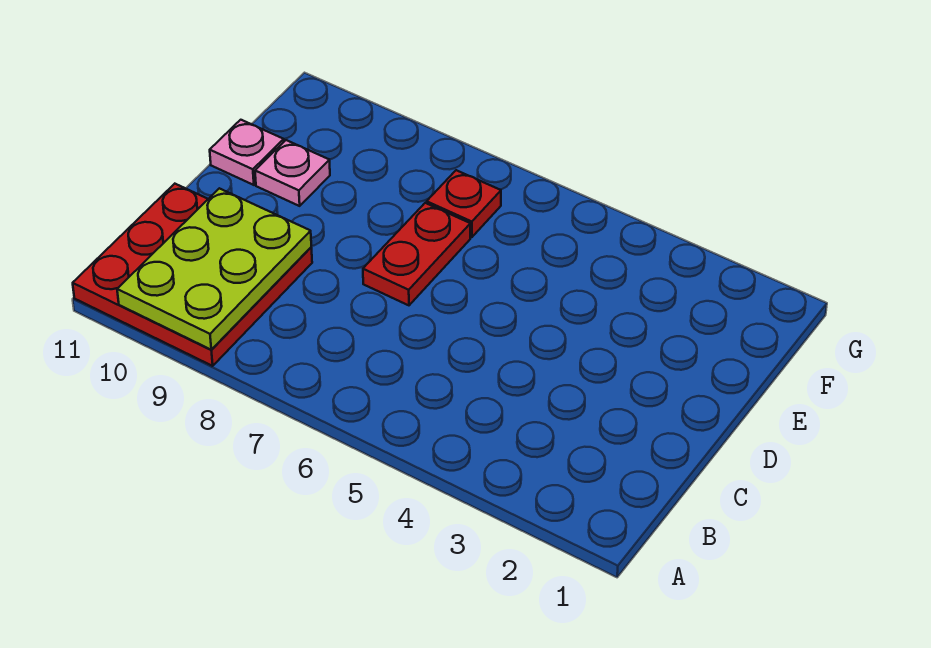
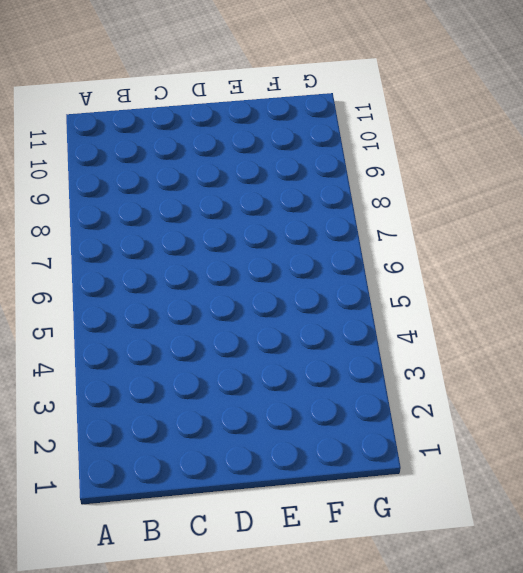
none -> red plate A9:C11 level 1
none -> red plate D7:E7 level 1

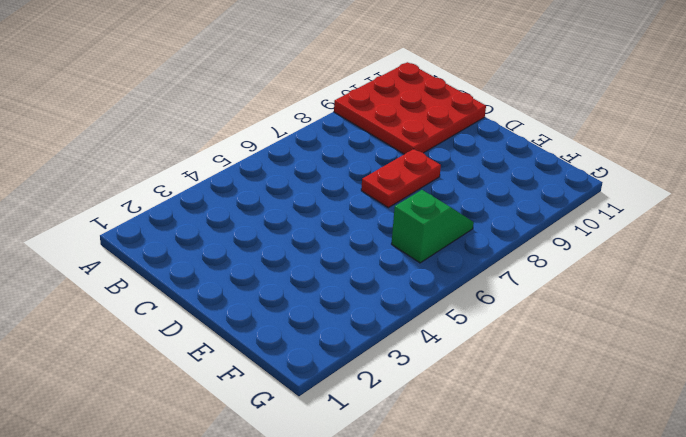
red plate D7:D8 level 1 -> red plate D7:E7 level 1
green slope F6:F7 level 1 top 6 -> red plate F7 level 1
none -> pink plate E10 level 1
none -> pink plate E11 level 1

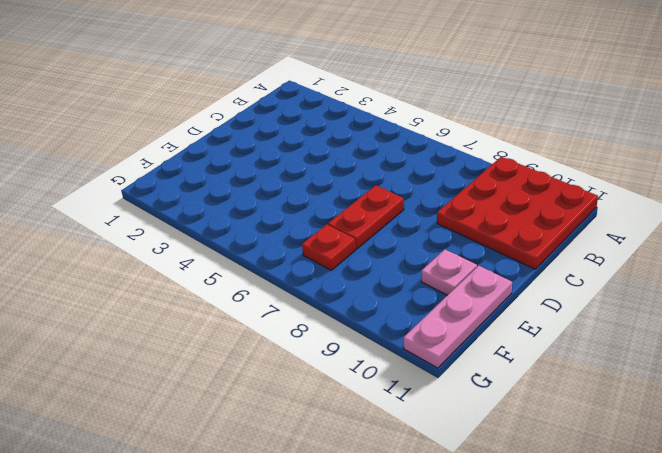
pink plate E11:G11 level 1 -> pink plate E11 level 1
none -> lime plate A9:C10 level 2

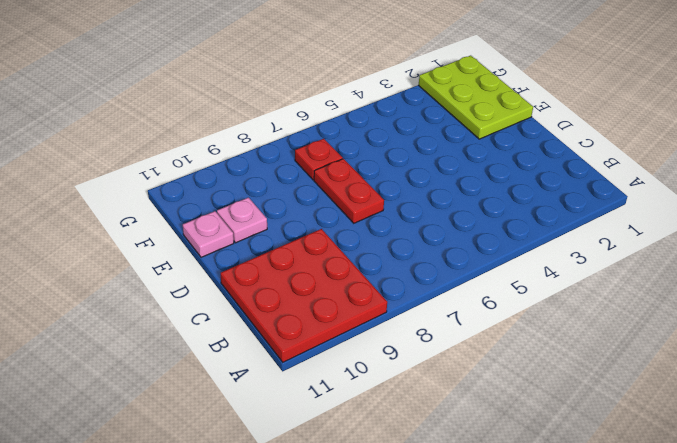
lime plate E1:G2 level 1 -> lime plate A9:C10 level 2

